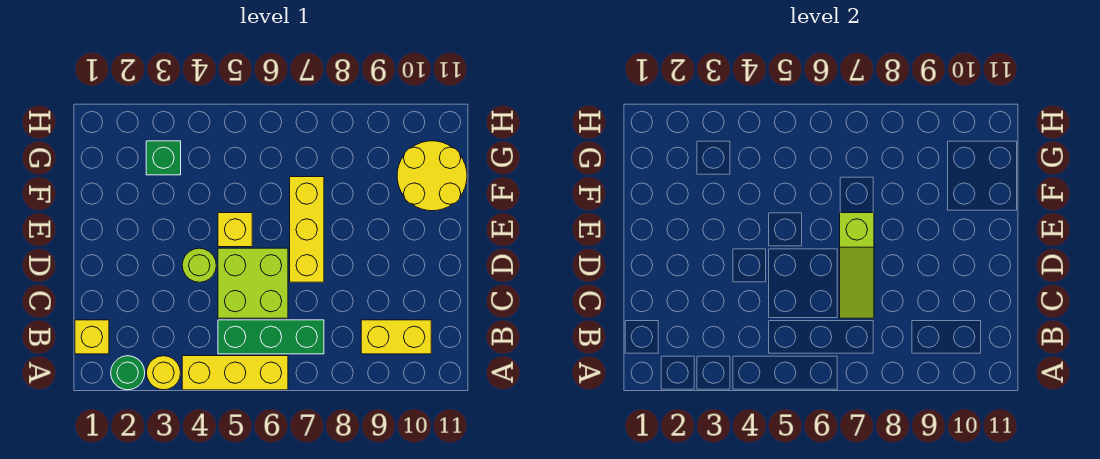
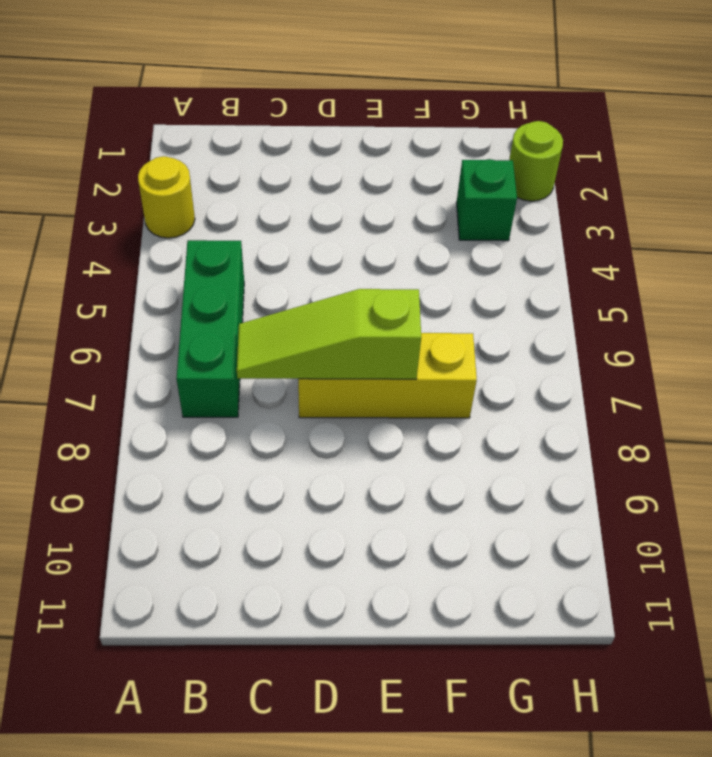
lime round brick H2 level 1 -> lime round brick D4 level 1
none -> green round brick A2 level 1
none -> yellow brick A4:A6 level 1
none -> yellow brick B1 level 1

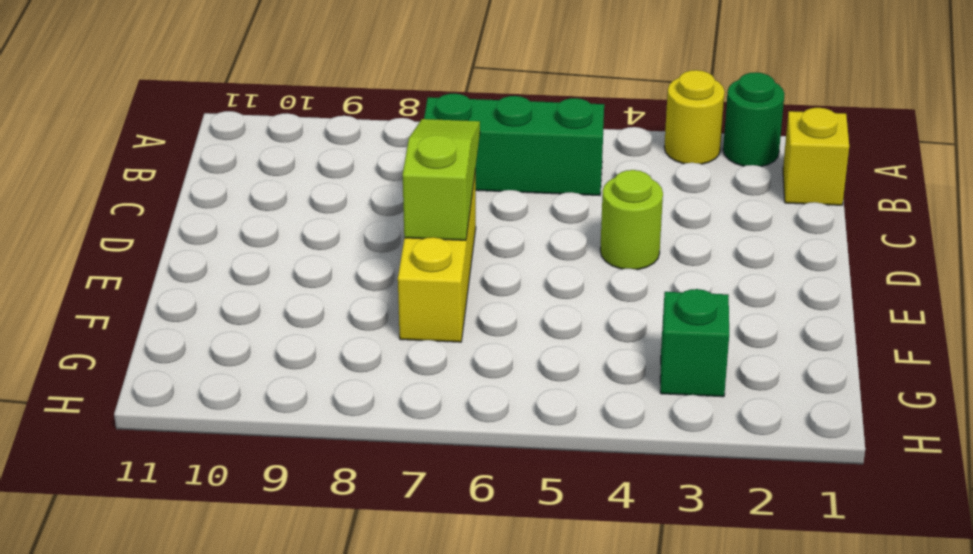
none -> yellow brick A4:A6 level 1
none -> yellow brick B9:B10 level 1
none -> lime brick C5:D6 level 1

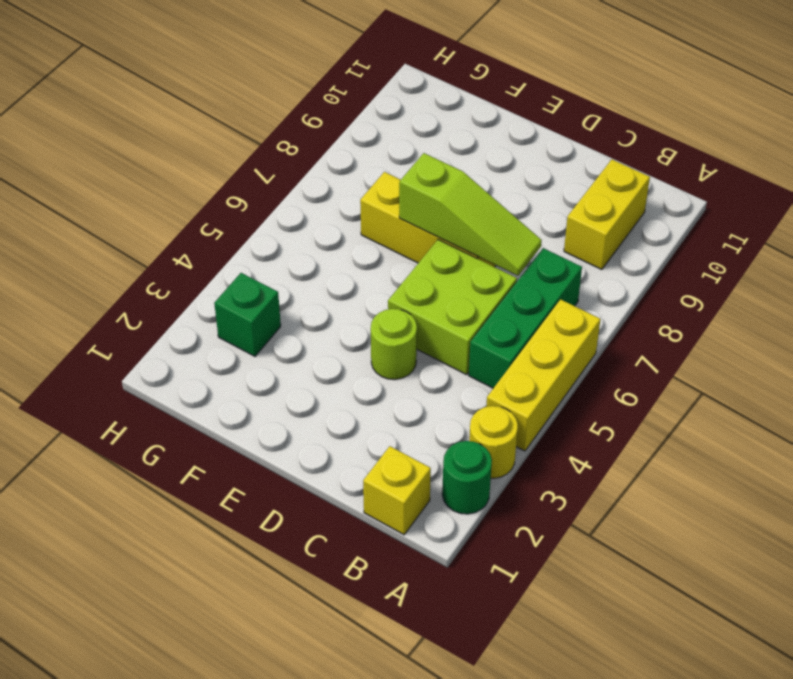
none -> yellow brick E5 level 1
none -> yellow round brick F10:G11 level 1

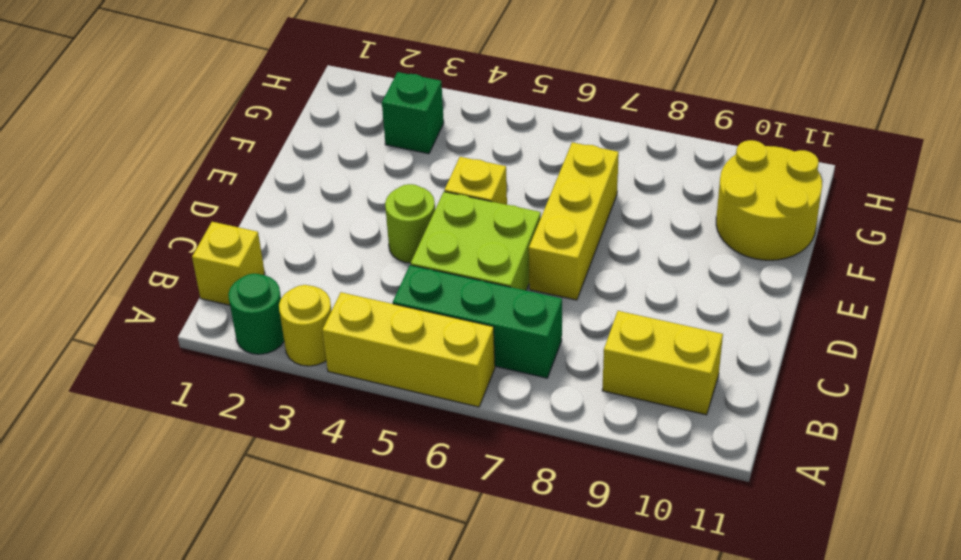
none -> lime slope C7:E7 level 2 top E

